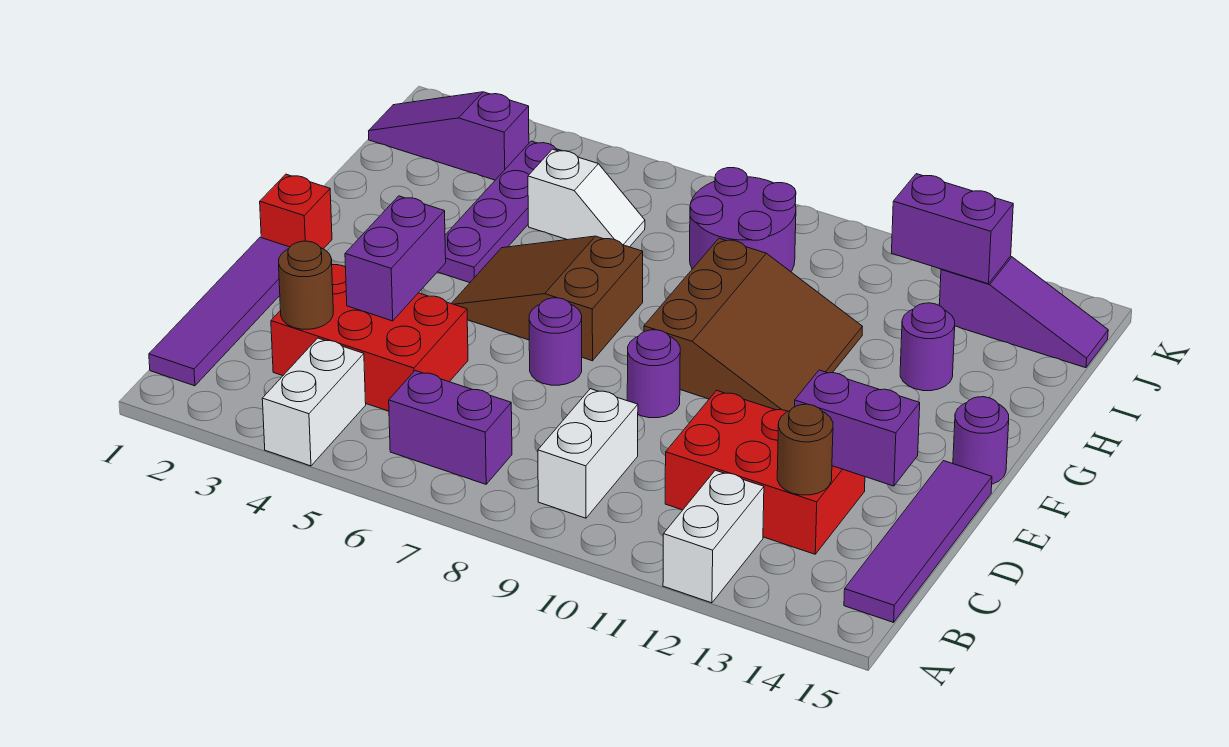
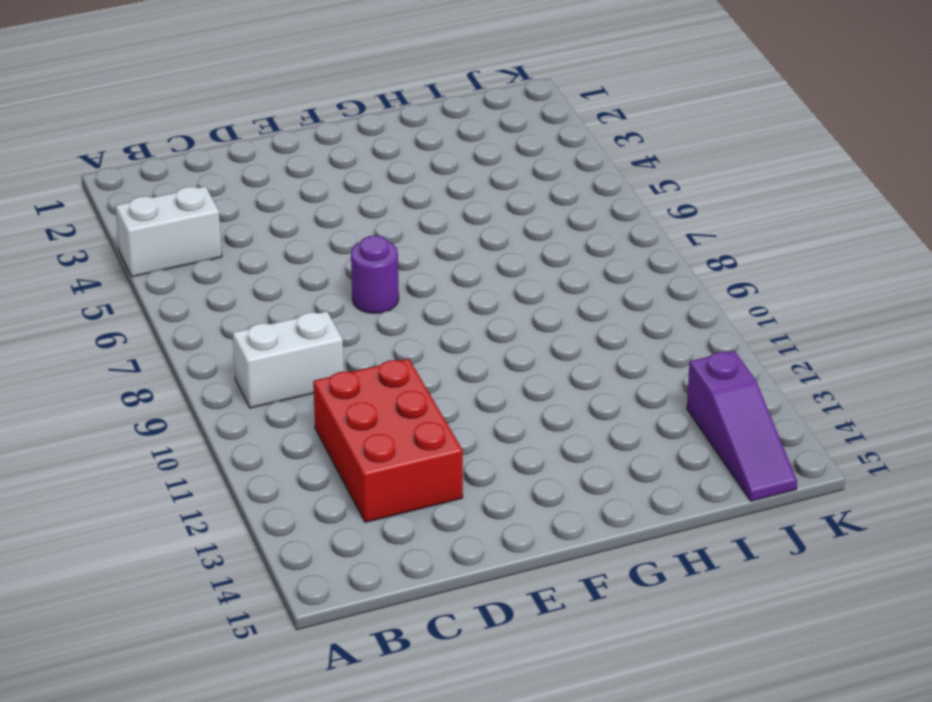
none -> white brick A12:B12 level 1
none -> purple tile B1:E1 level 1
none -> purple brick B6:B7 level 1

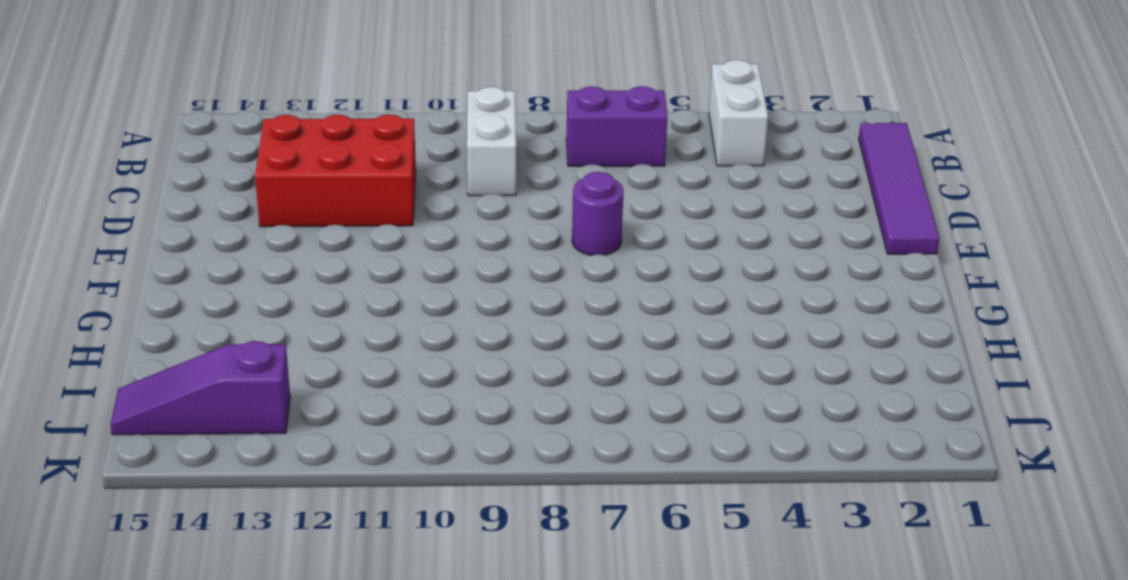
none -> white brick A12:B12 level 1
none -> purple tile B15:E15 level 1
none -> red brick C3:D5 level 1

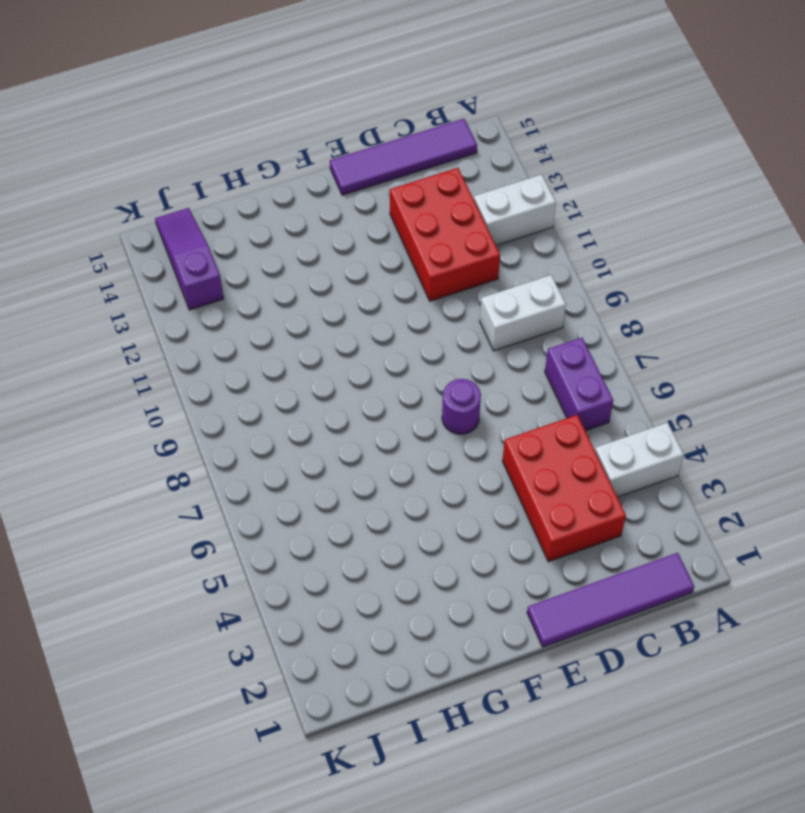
none -> purple round brick E9 level 1
none -> red brick F1 level 1
none -> brown slope F5:G7 level 1 top 7

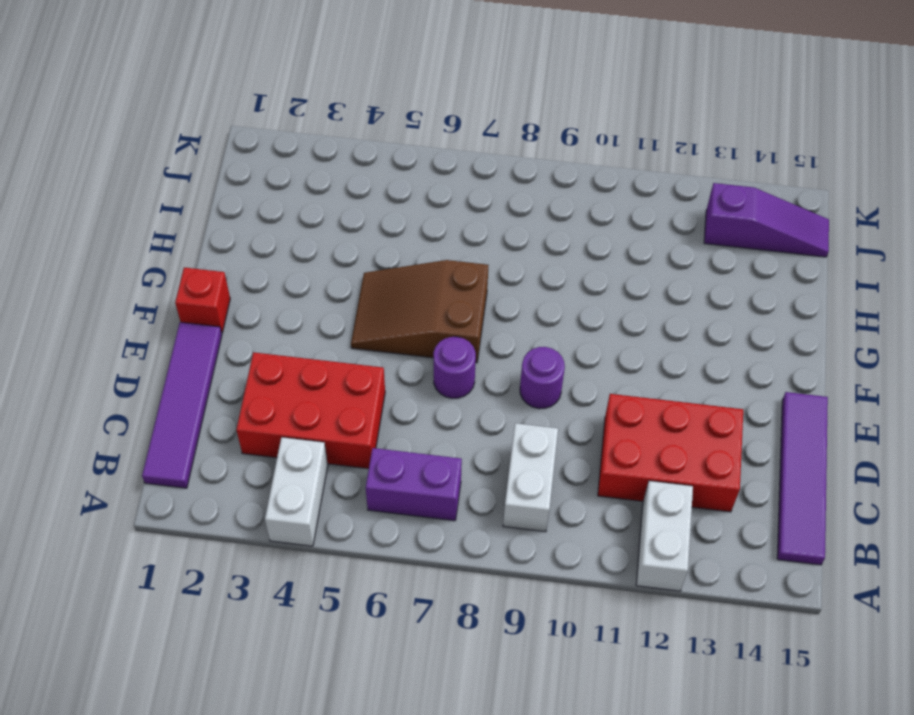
none -> brown slope F9:H11 level 1 top 9
none -> purple round brick F15 level 1
none -> purple plate G4:J4 level 1

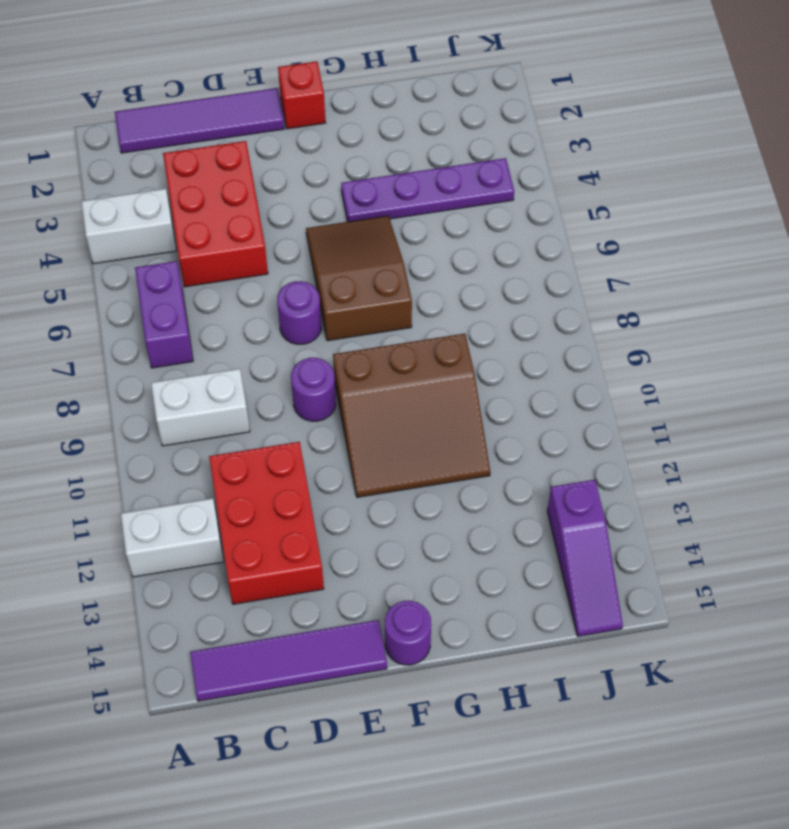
none -> purple round brick H13 level 1
none -> white slope I5:I6 level 1 top 5
none -> purple round brick I8:J9 level 1

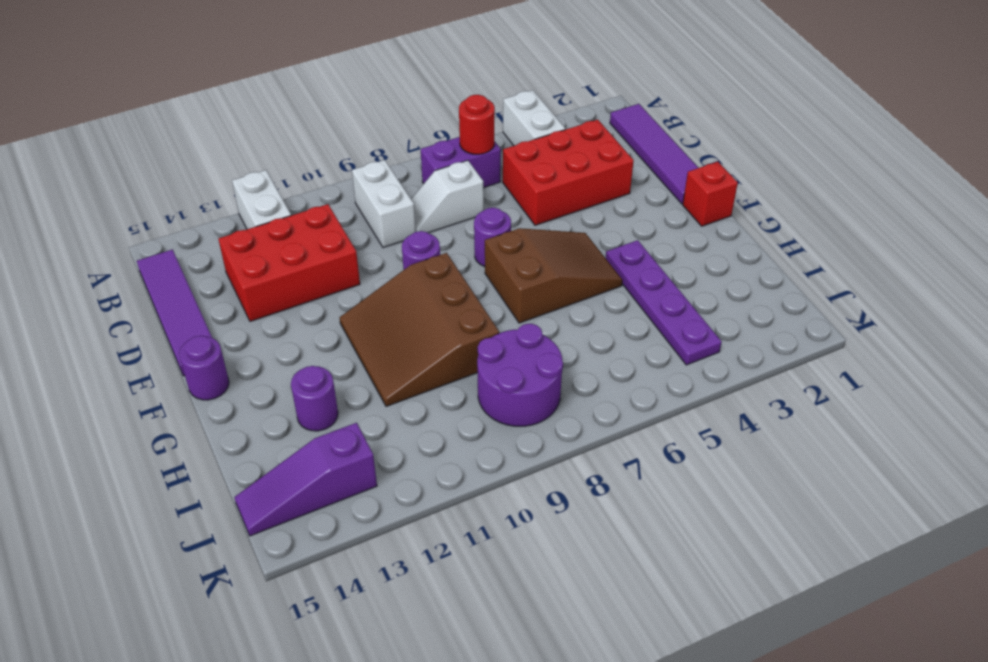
red round brick B6 level 2 -> none
white slope C7:C8 level 1 top 7 -> white slope I5:I6 level 1 top 5
none -> purple slope J1:J3 level 1 top 3
none -> brown round brick C3 level 2
none -> brown round brick C13 level 2

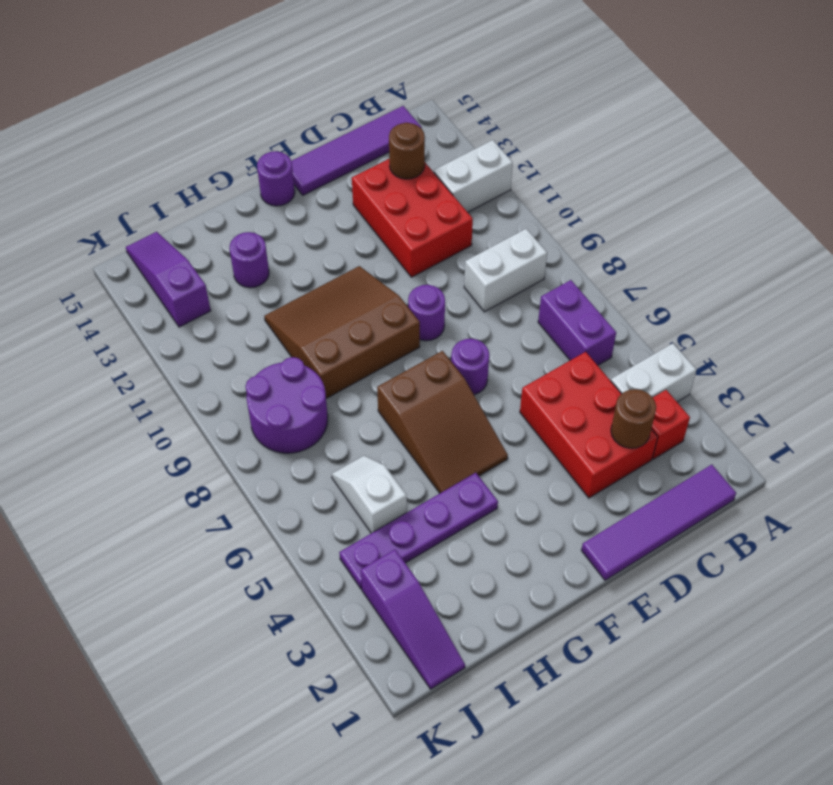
red brick B3 level 1 -> red brick F1 level 1
none -> purple brick D4:E4 level 2
none -> purple brick D13:D14 level 2
none -> purple brick J12:J13 level 2

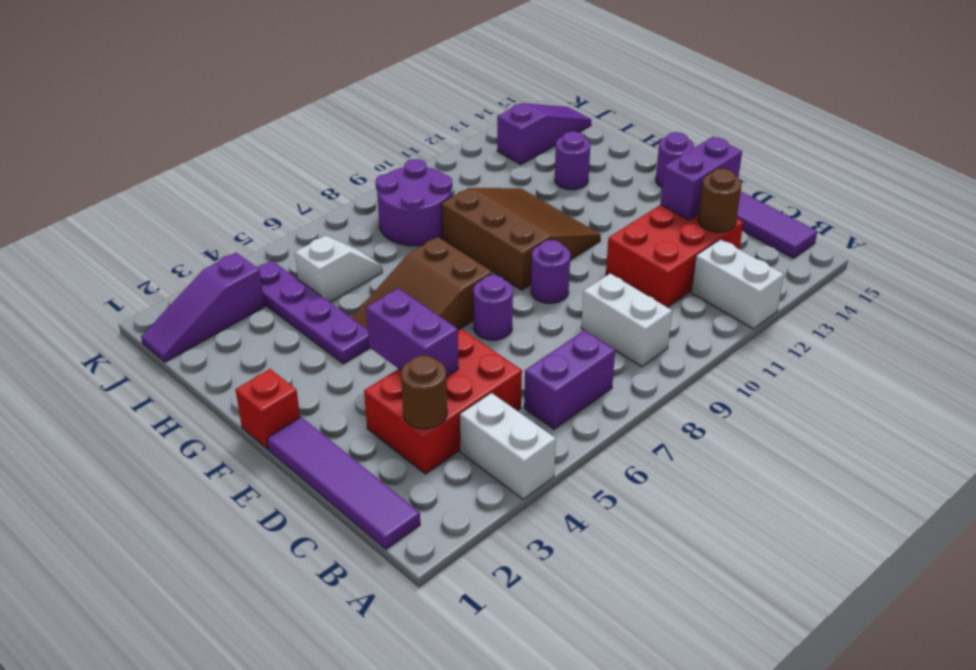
none -> purple brick J12:J13 level 2

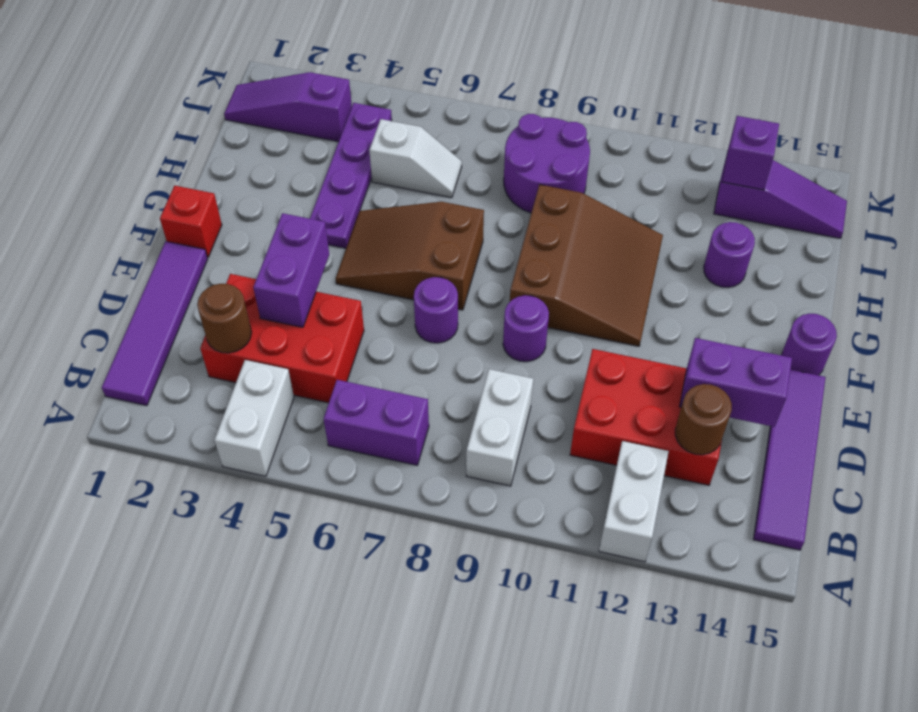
purple brick J13 level 2 -> purple brick J12:J13 level 2

